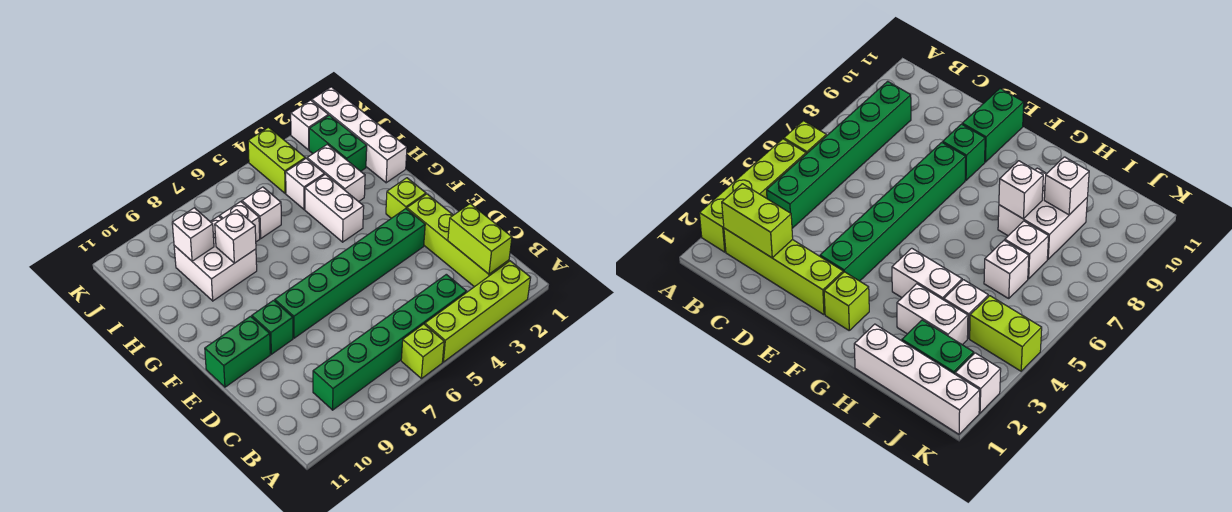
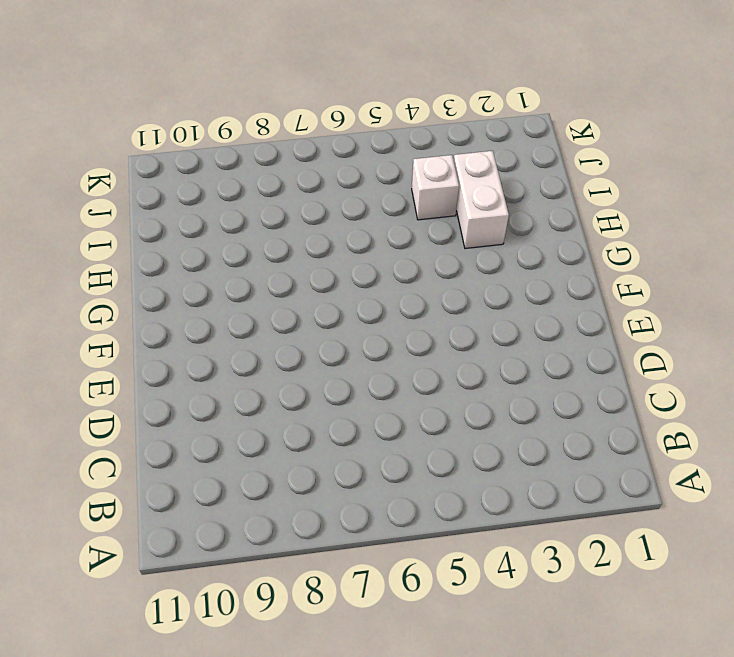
none -> lime brick A2:A5 level 1
none -> lime brick A6 level 1
none -> lime brick B2:E2 level 1

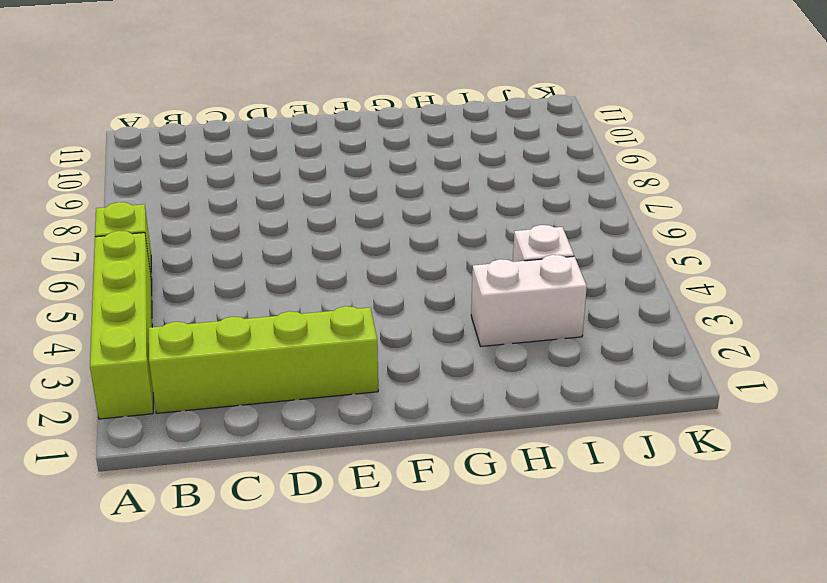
none -> green brick B4:B9 level 1
none -> green brick E3:E8 level 1
none -> green brick E9 level 1

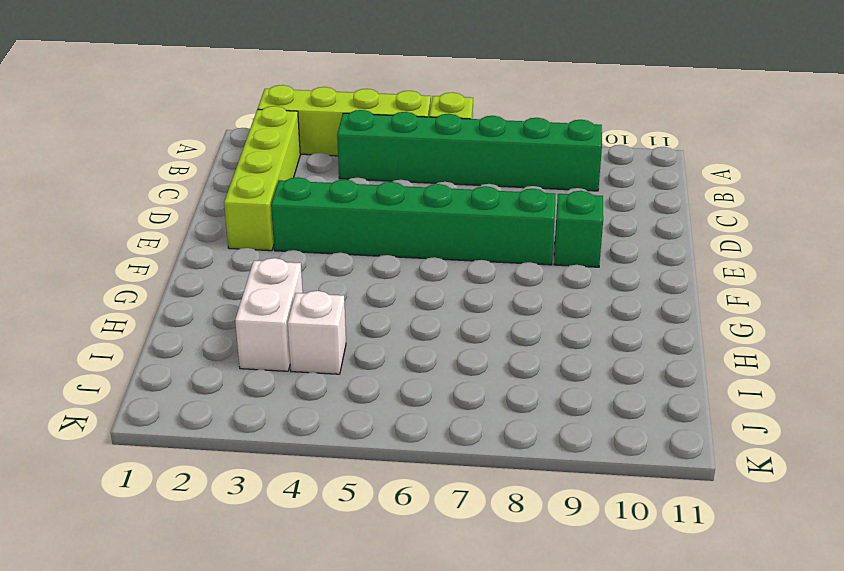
none -> green brick E10:E11 level 1
none -> lime brick F2 level 1
none -> white brick G4:H4 level 1

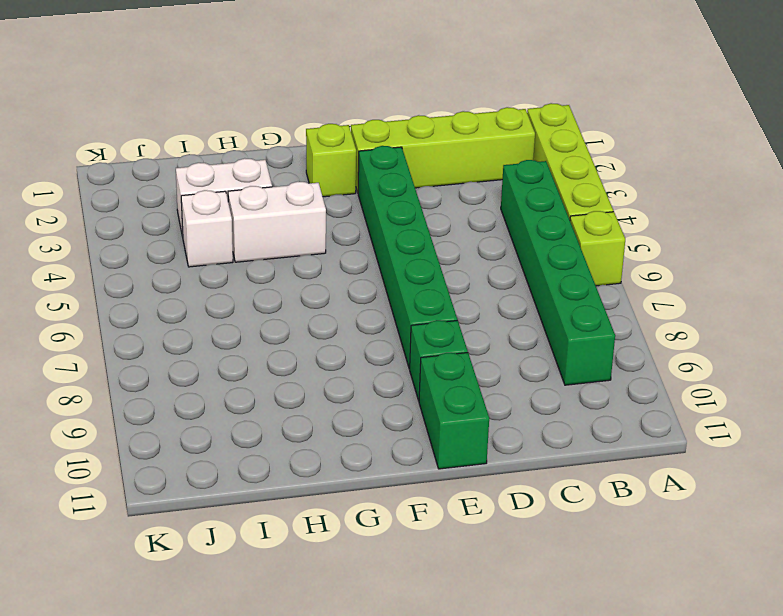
none -> white brick H1:K1 level 1
none -> white brick H8:I9 level 1
none -> green brick I2:J2 level 1

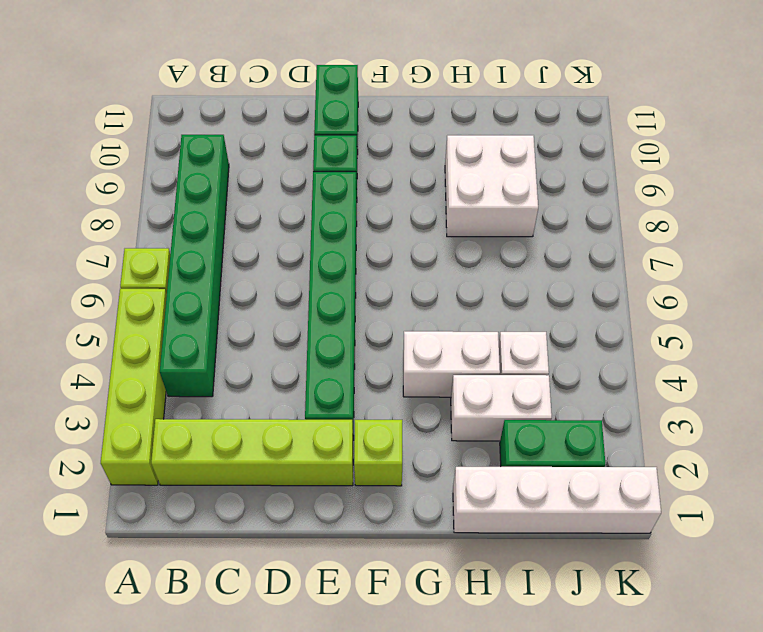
none -> white brick I6 level 1
none -> white brick I7 level 1
none -> lime brick J4:K4 level 1

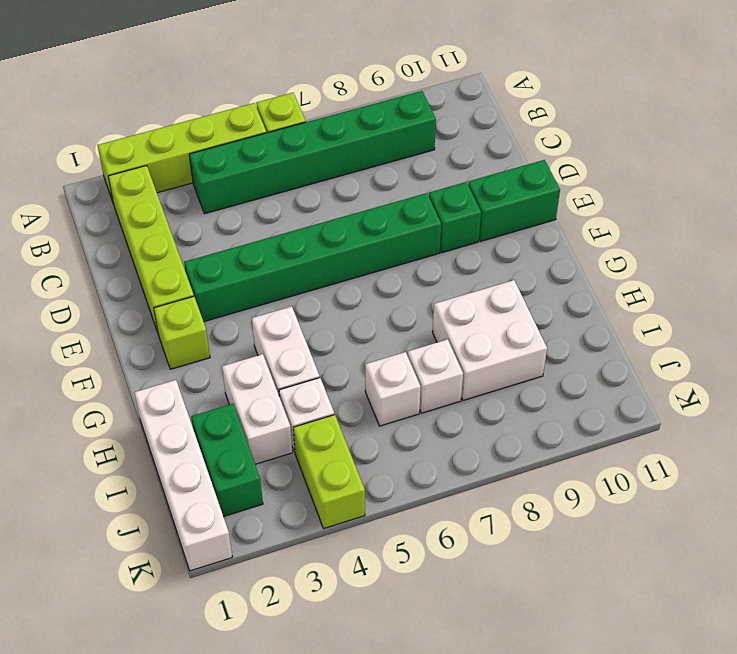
none -> white brick K2 level 1
none -> lime brick B2:C2 level 2
none -> white brick H8 level 2

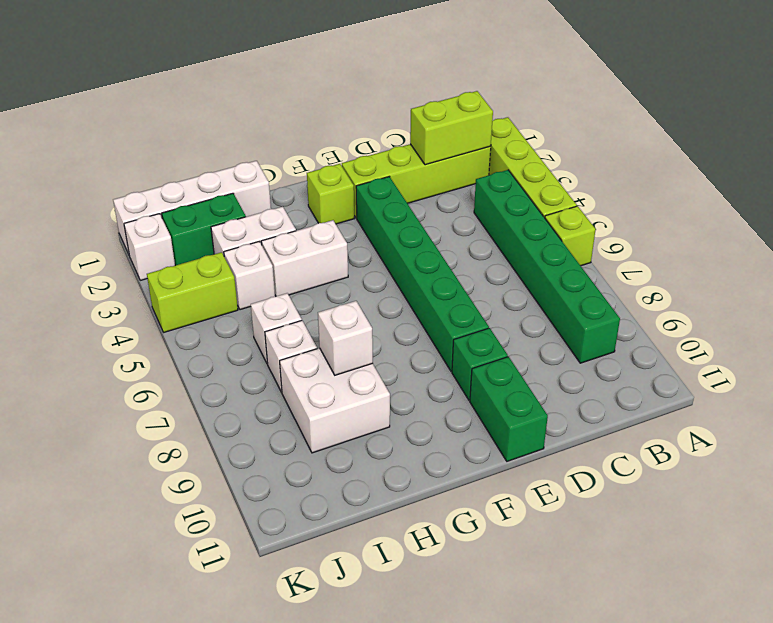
none -> white brick I9 level 2

